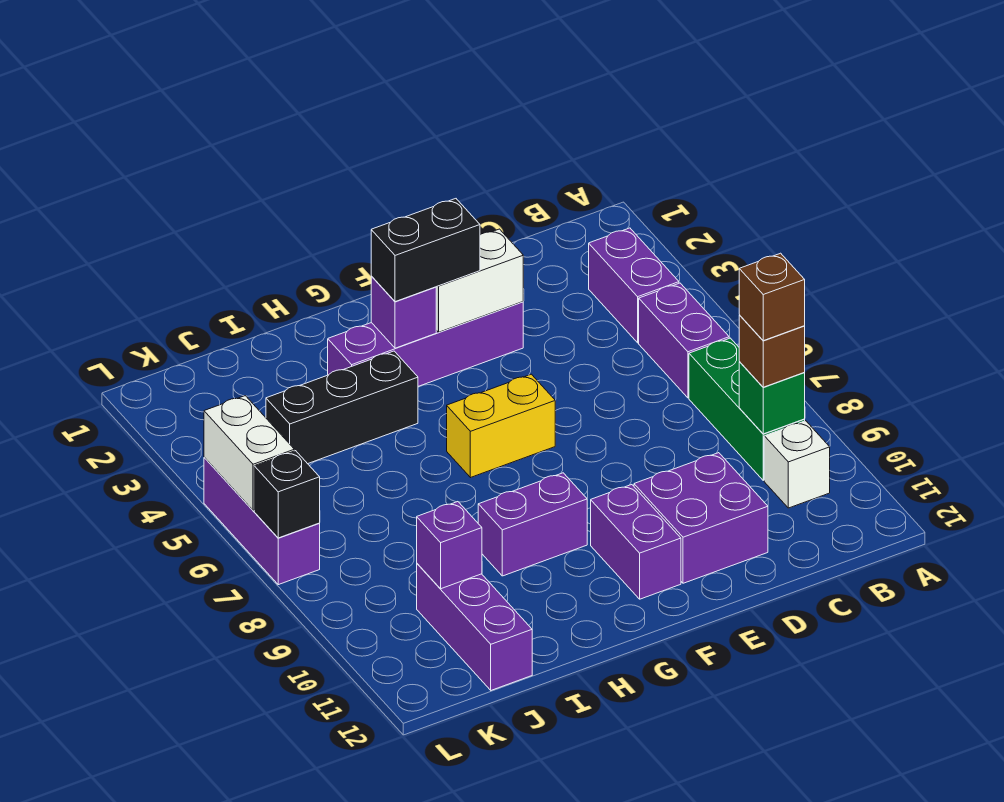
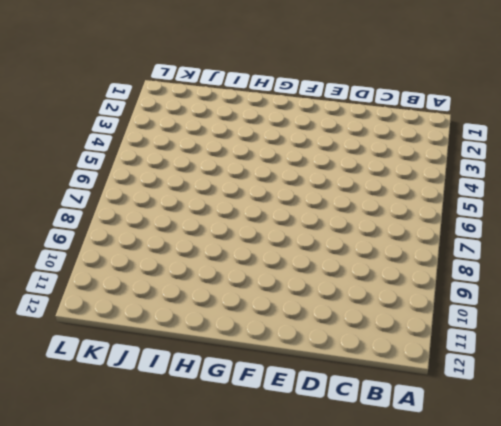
none -> purple brick B3:B4 level 1
none -> purple brick B5:B6 level 1
none -> green brick B7:B9 level 1

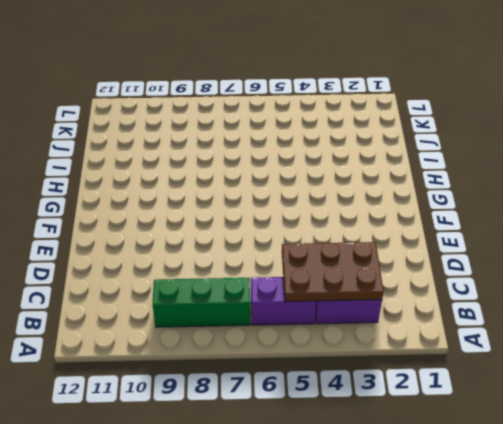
brown plate B3:C5 level 2 -> none
none -> white brick B10 level 1
none -> purple brick D10:E11 level 1
none -> purple brick E3:H3 level 1

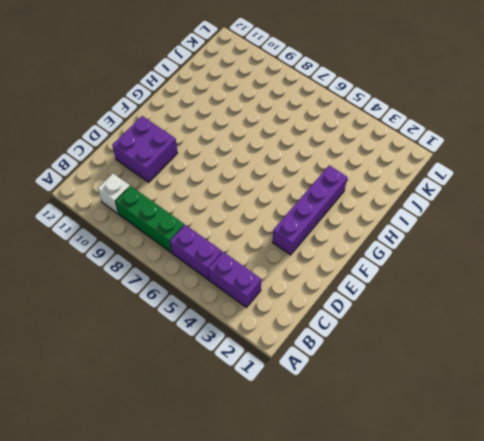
none -> yellow brick F6:G6 level 1
none -> purple brick F10:F11 level 1
none -> purple brick G9:H9 level 1

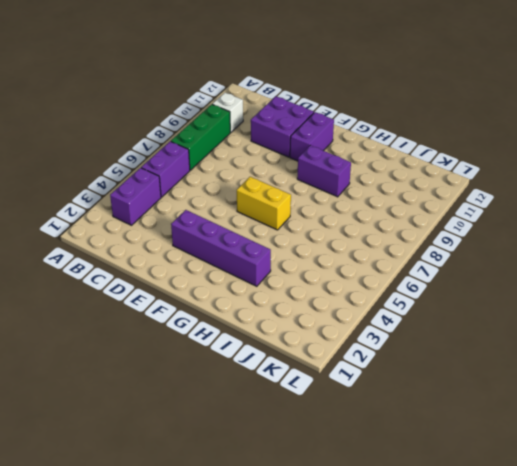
none -> black brick H4:J4 level 1
none -> purple brick J10:J12 level 1
none -> purple brick L5:L7 level 1

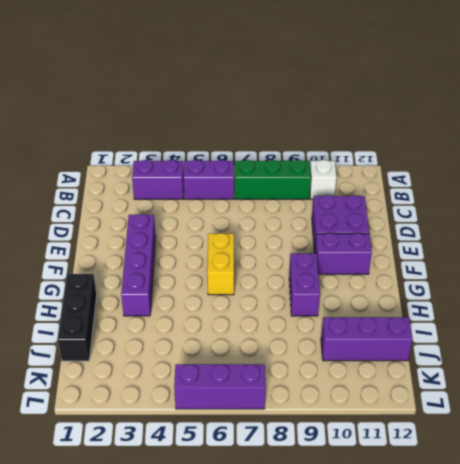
black brick H1:J1 level 1 -> black brick H4:J4 level 1
none -> green brick B9 level 2
none -> white brick E3:F3 level 2
none -> purple brick G3 level 2

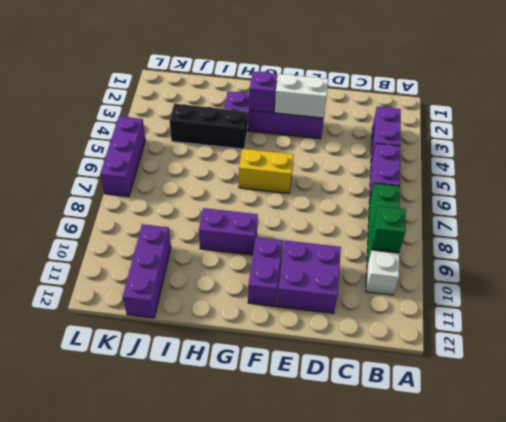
none -> purple brick J10 level 2
none -> white brick L5:L6 level 2
none -> black brick L7 level 2

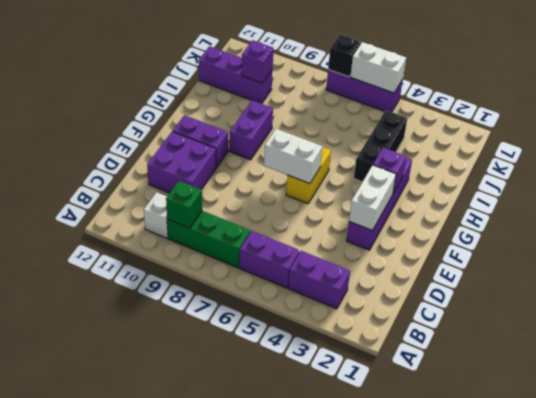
white brick F6:F7 level 2 -> none
none -> brown brick B9 level 3
none -> black brick F3:G3 level 3
none -> brown brick B9 level 4

